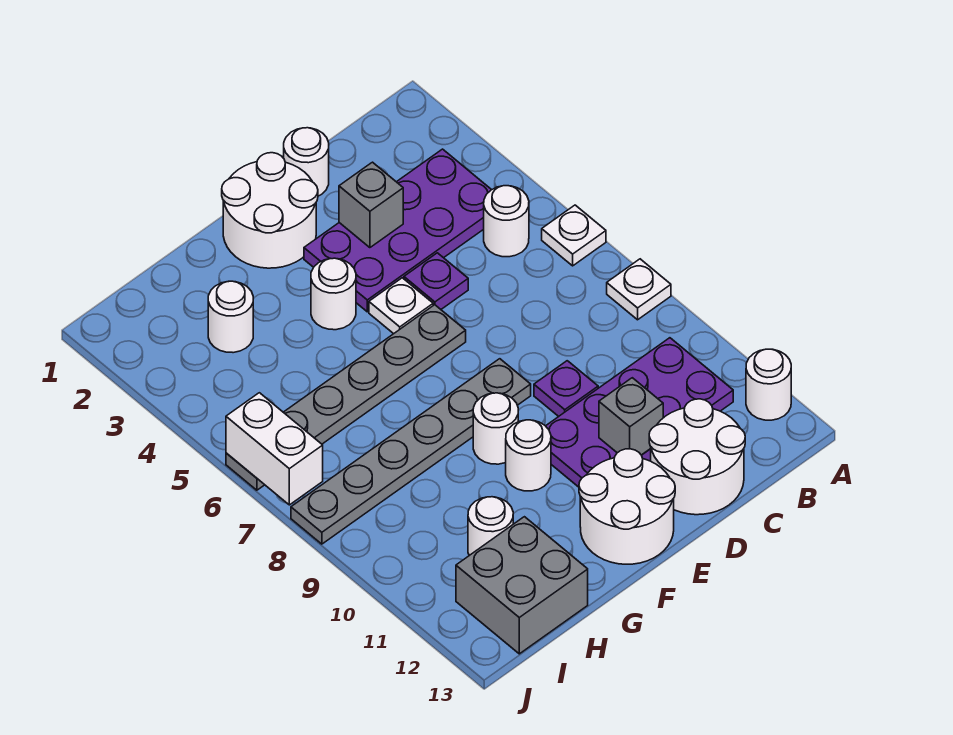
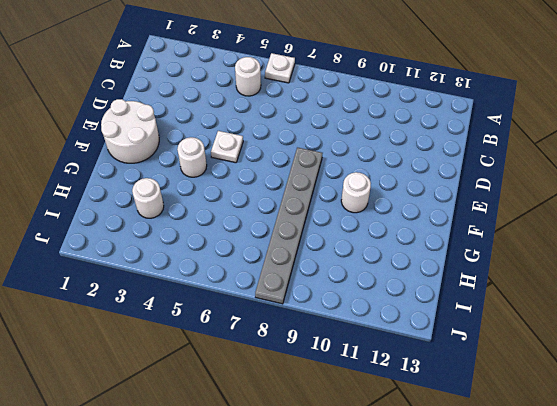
none -> white plate A8 level 1
none -> white round brick A12 level 1
none -> purple plate B3:E4 level 1

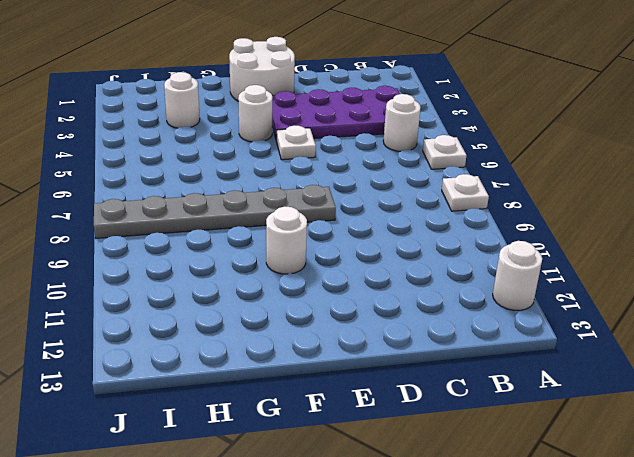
none -> purple plate B10:E11 level 1
none -> white round brick C12:D13 level 1
none -> white round brick D1 level 1

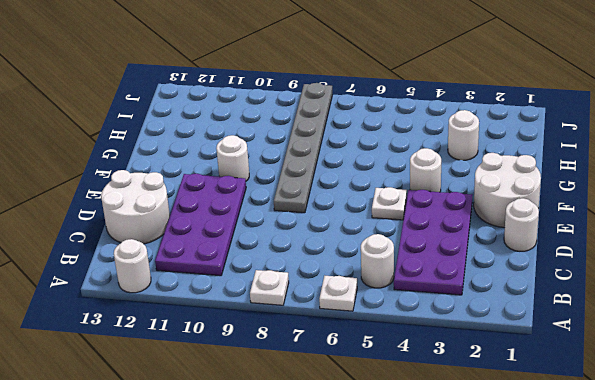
none -> purple plate D5 level 1
none -> purple plate D9 level 1
none -> grey plate E6:J6 level 1

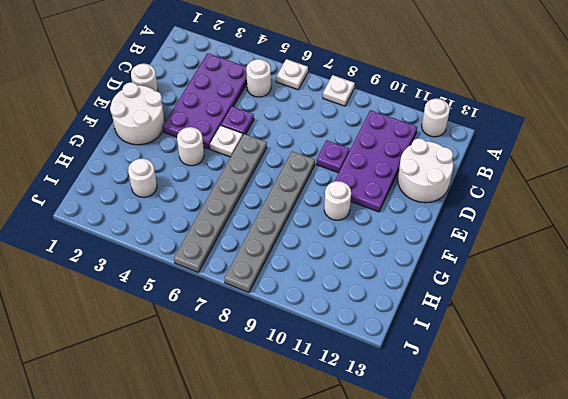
none -> white round brick E12:F13 level 1
none -> white round brick F9 level 1
none -> white round brick H11 level 1

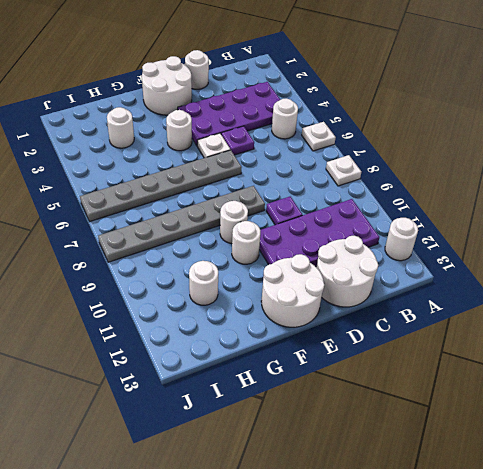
none -> grey brick H12:I13 level 1
none -> grey brick D3 level 2
none -> grey brick D11 level 2

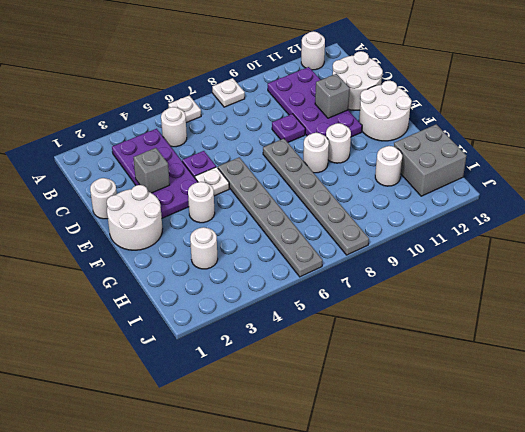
none -> white brick J6:J7 level 2

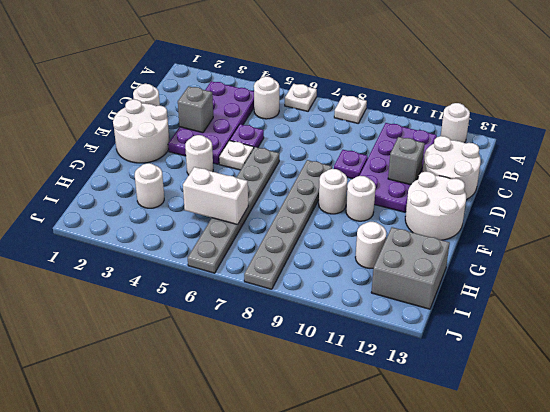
white brick H5:H6 level 2 -> white brick J6:J7 level 2

